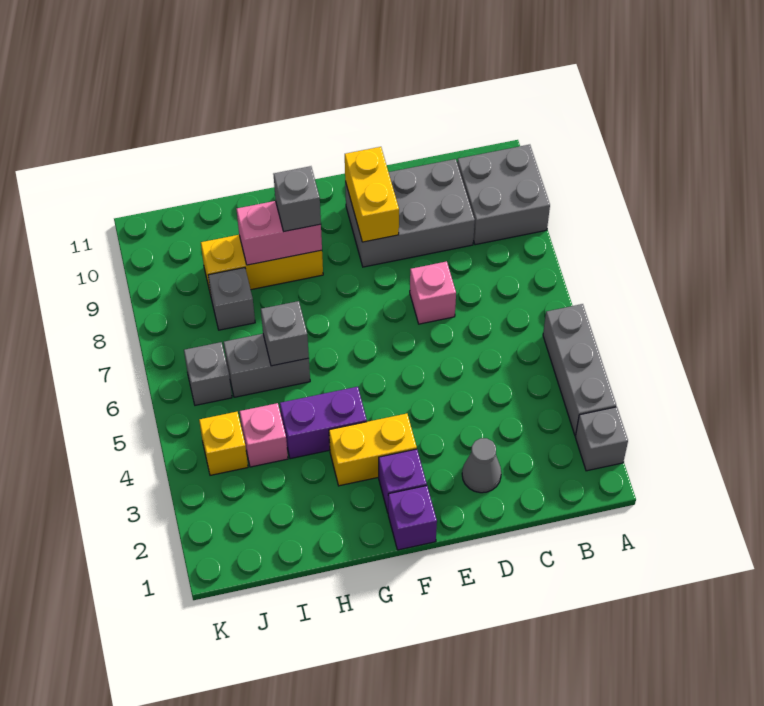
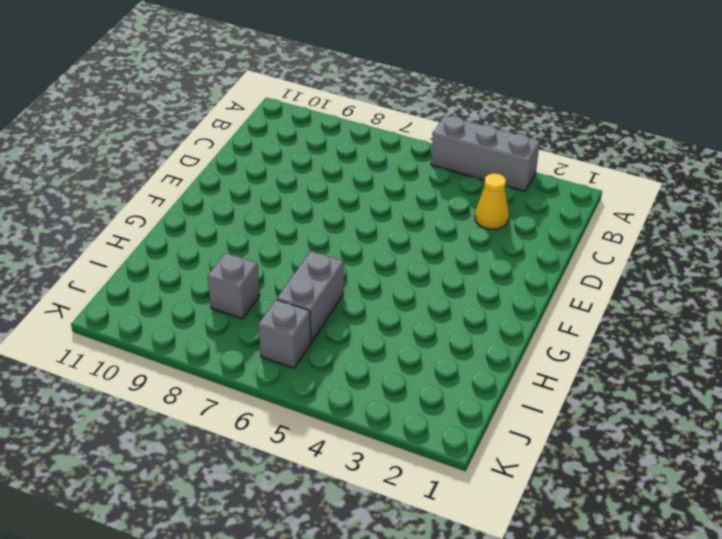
yellow cone C3 level 1 -> none
none -> grey brick A2 level 1
none -> grey brick A9:B10 level 1
none -> grey brick C9:E10 level 1

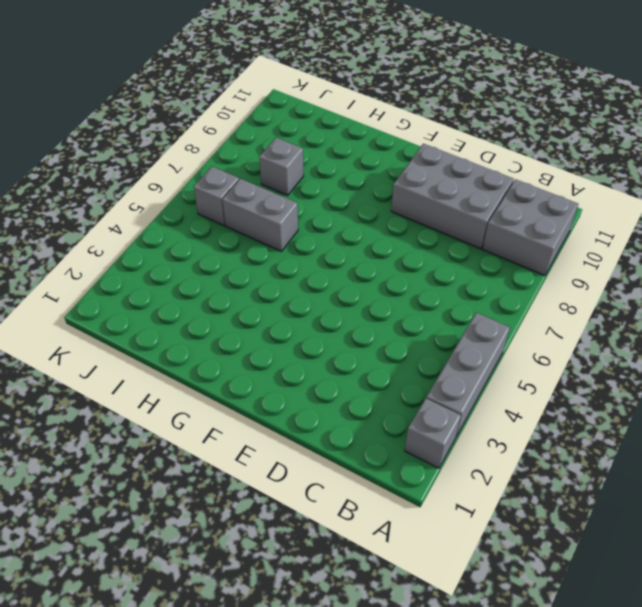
none -> grey cone D2 level 1
none -> pink brick D7 level 1
none -> purple brick F1 level 1

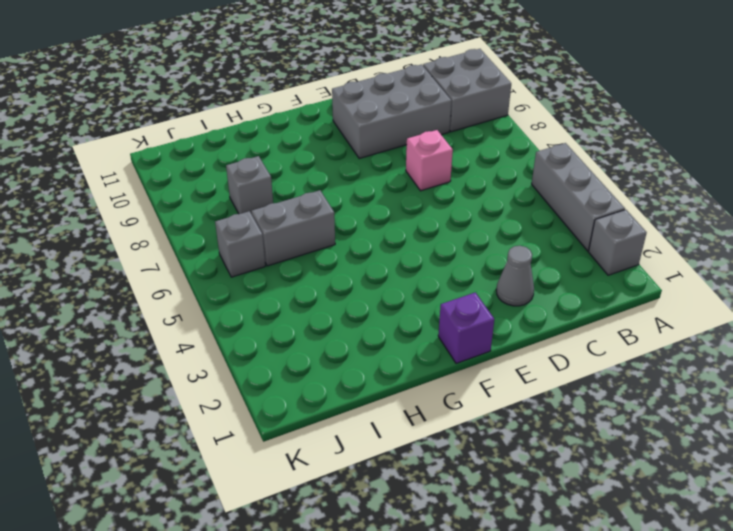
none -> purple brick F2 level 1
none -> yellow brick F3:G3 level 1
none -> purple brick G4:H4 level 1

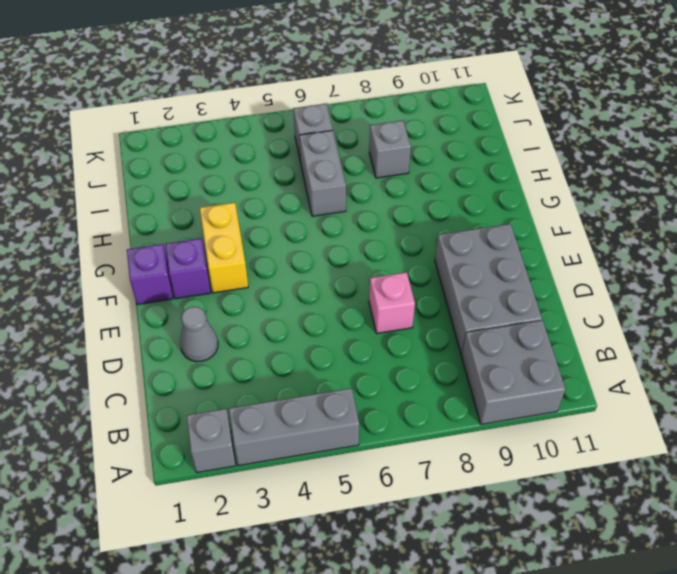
none -> purple brick G4:H4 level 1
none -> yellow brick G9:I9 level 1
none -> pink brick I4 level 1

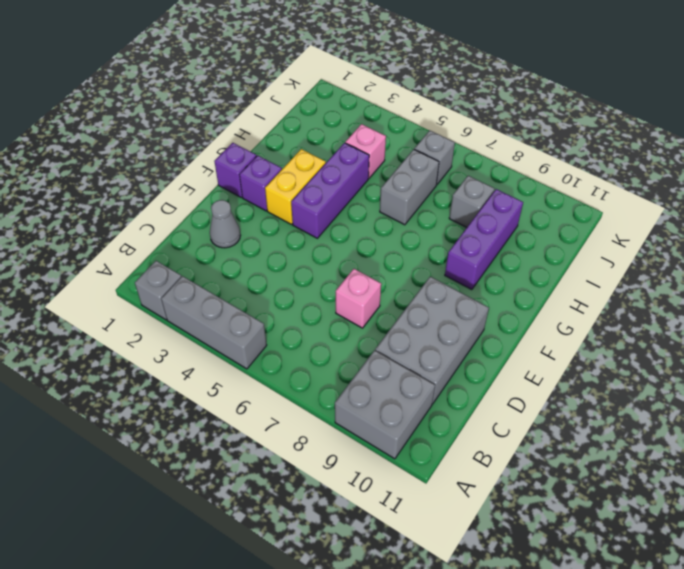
purple brick F4:H4 level 1 -> purple brick G4:H4 level 1
purple brick G9:I9 level 1 -> yellow brick G9:I9 level 1
none -> yellow brick J4 level 1
none -> yellow brick E9:E10 level 2
none -> pink brick G9:H9 level 2

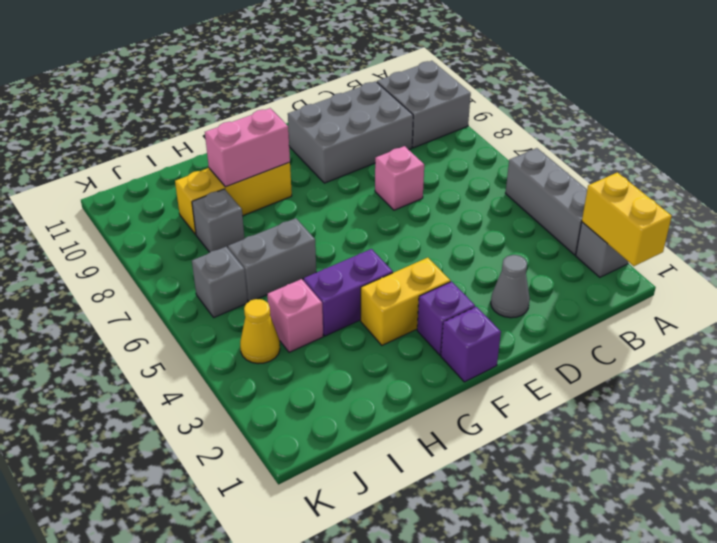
yellow brick A1:A2 level 2 -> yellow brick E9:E10 level 2
yellow cone J4 level 1 -> yellow brick J4 level 1
none -> grey brick H6 level 2
none -> grey brick G9 level 3

